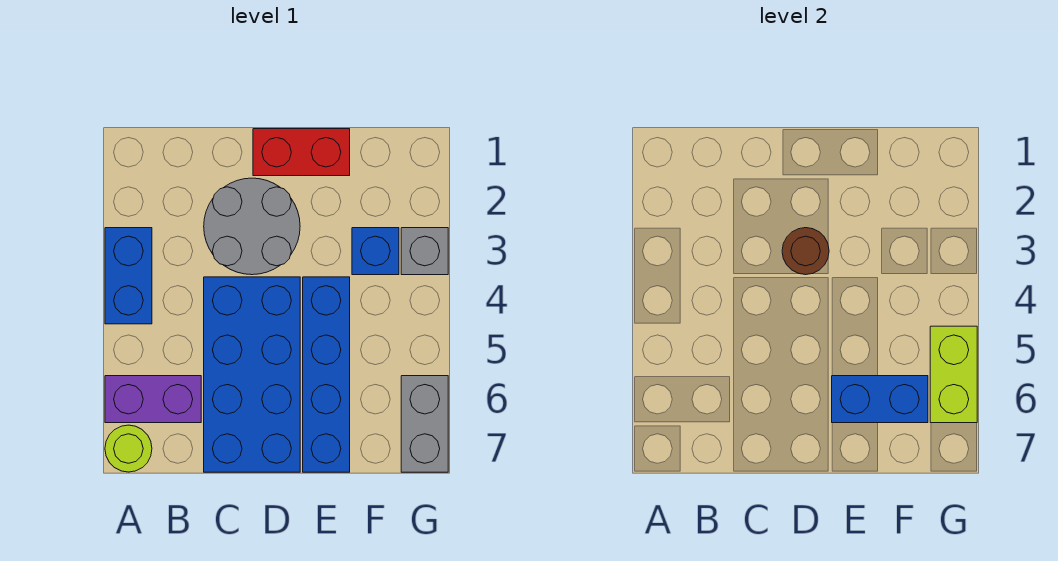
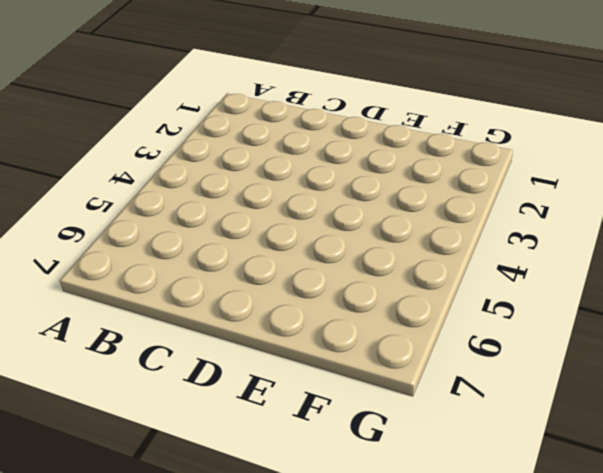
none -> blue brick A3:A4 level 1
none -> purple brick A6:B6 level 1
none -> lime round brick A7 level 1

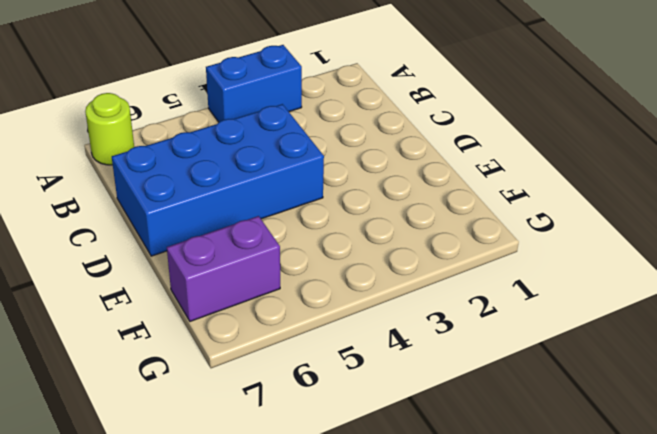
purple brick F6:F7 level 1 -> purple brick A6:B6 level 1
none -> grey round brick C2:D3 level 1
none -> red brick D1:E1 level 1
none -> blue brick E4:E7 level 1

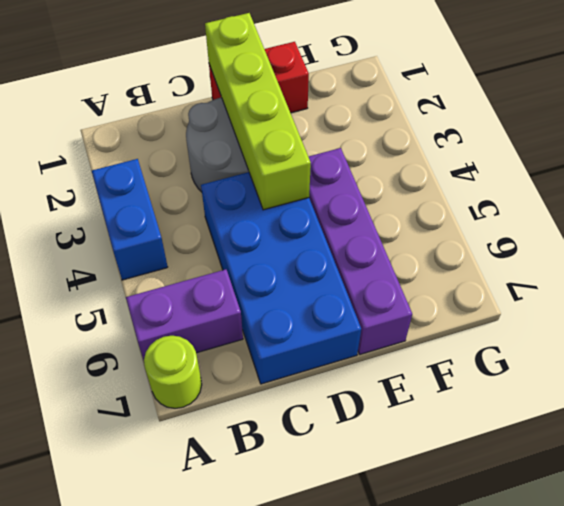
lime brick D1:D4 level 2 -> brown round brick D3 level 2
purple brick E4:E7 level 1 -> blue brick E4:E7 level 1
none -> blue brick F3 level 1
none -> grey brick G3 level 1
none -> grey brick G6:G7 level 1

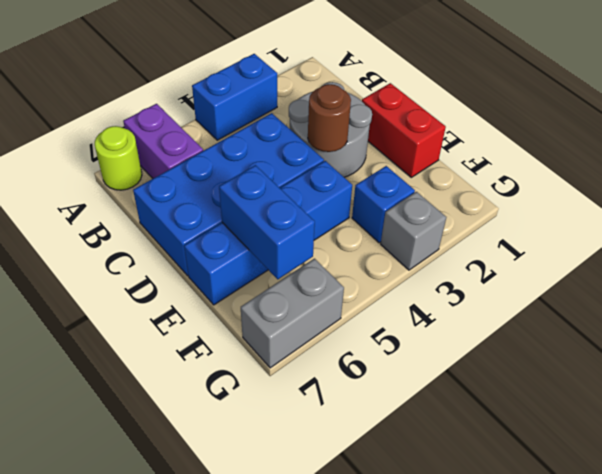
none -> lime brick G5:G6 level 2

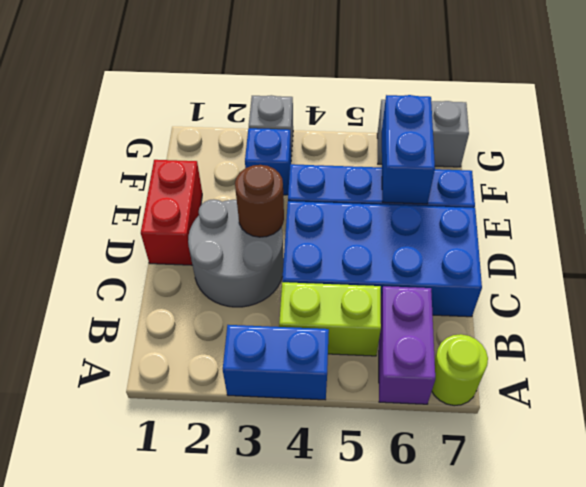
lime brick B4:B5 level 1 -> lime brick G5:G6 level 2

